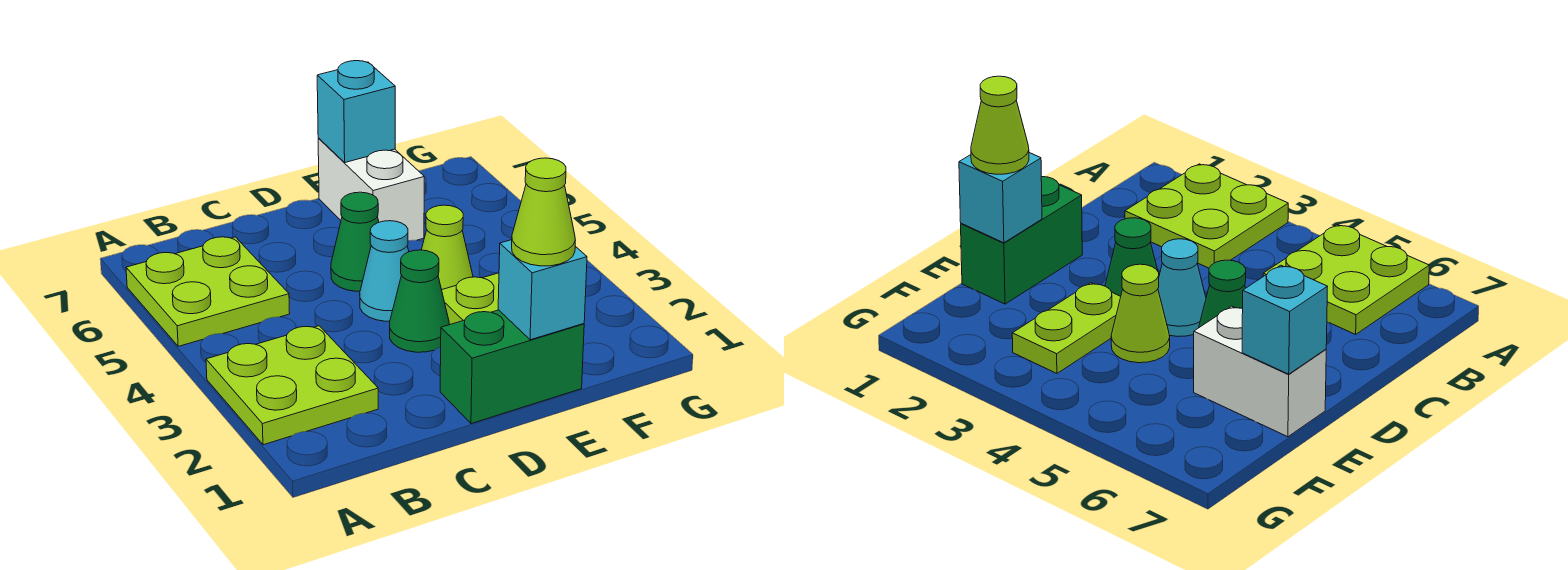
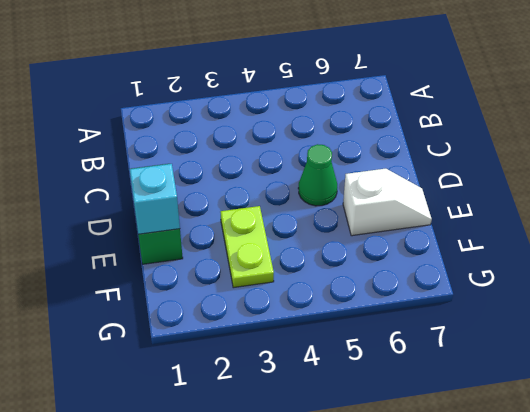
white slope E6:E7 level 1 top 6 -> white brick E6:E7 level 1
none -> lime plate A2:B3 level 1
none -> lime plate A5:B6 level 1
none -> green cone D3 level 1

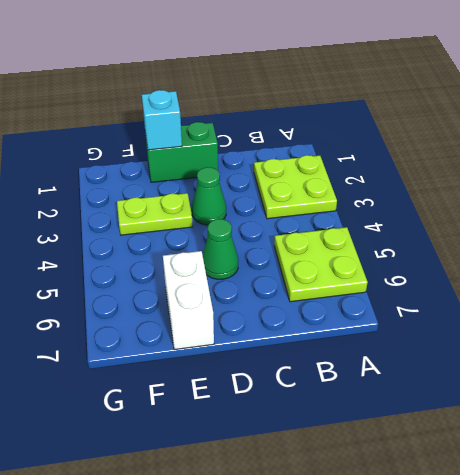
none -> cyan cone D4 level 1
none -> lime cone E4 level 1
none -> cyan brick E7 level 2

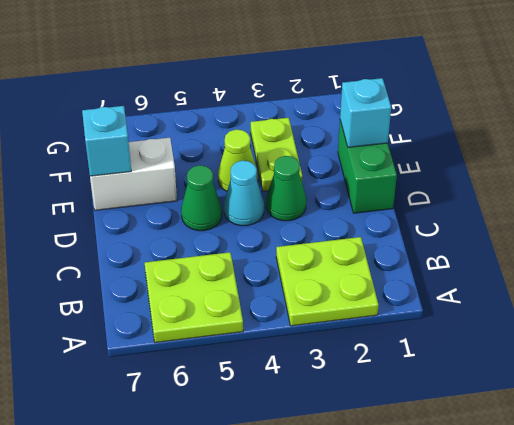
none -> lime cone E1 level 3

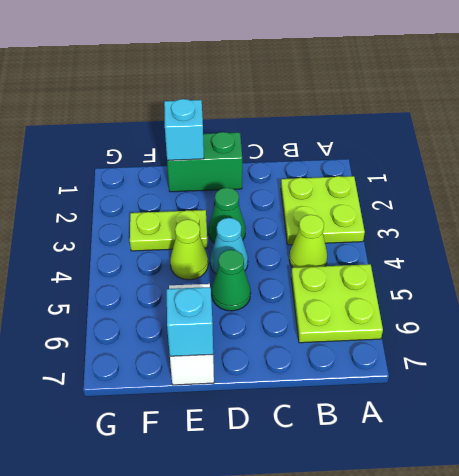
lime cone B4 level 1 -> lime cone E1 level 3

